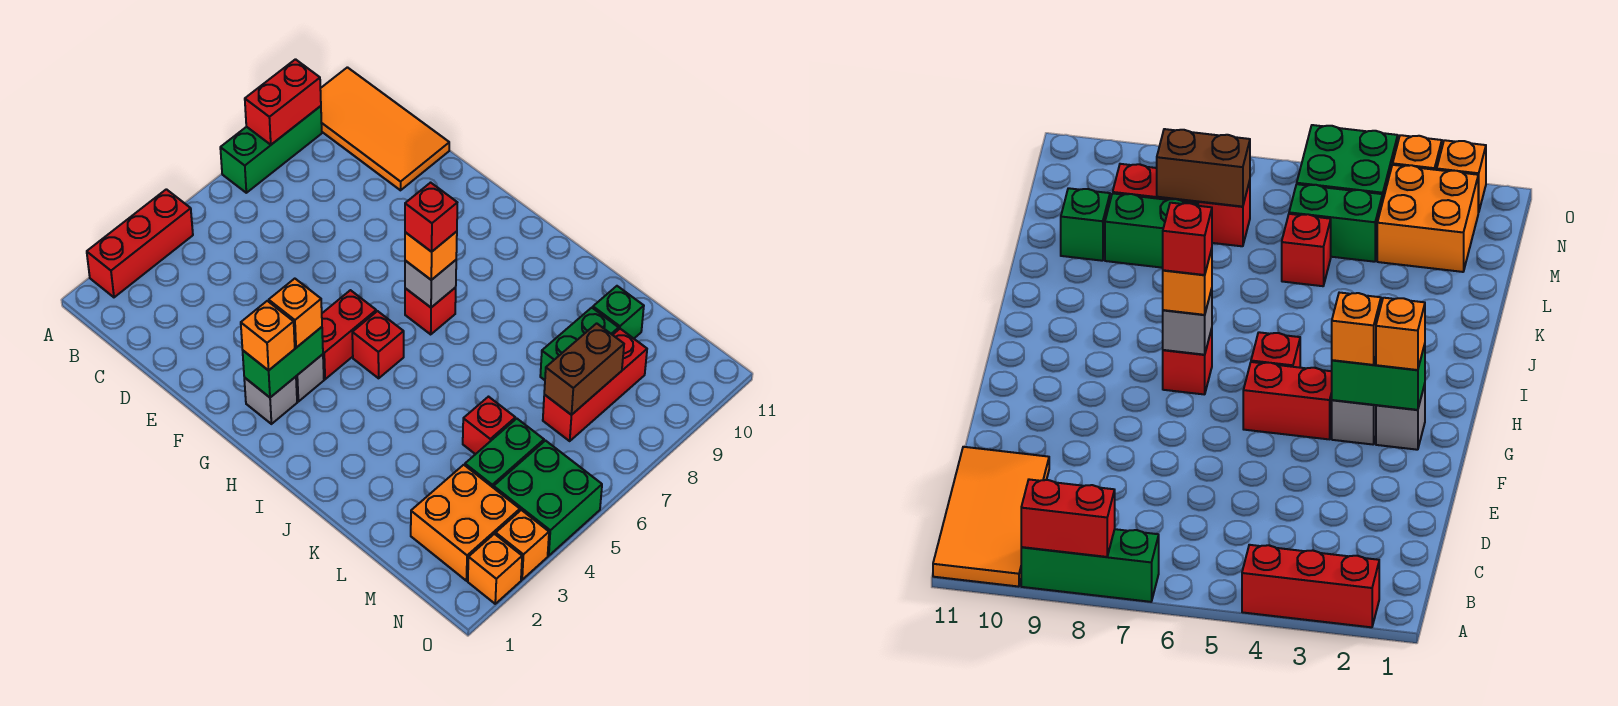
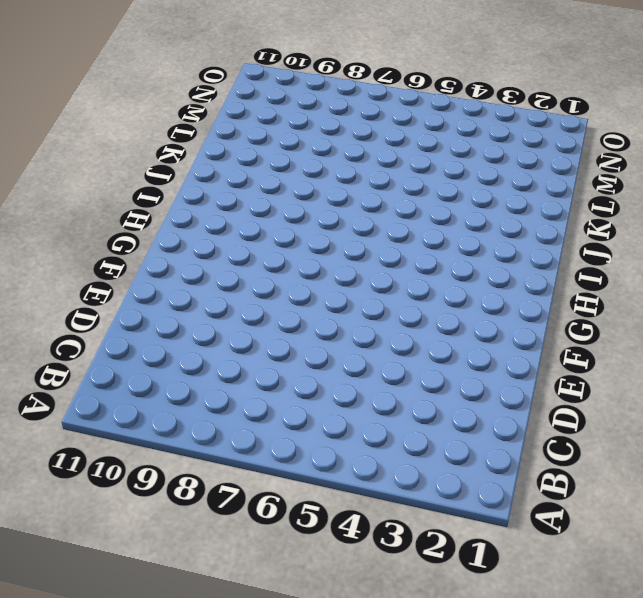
none -> red brick A2:A4 level 1
none -> green brick A7:A9 level 1
none -> orange tile A10:D11 level 1

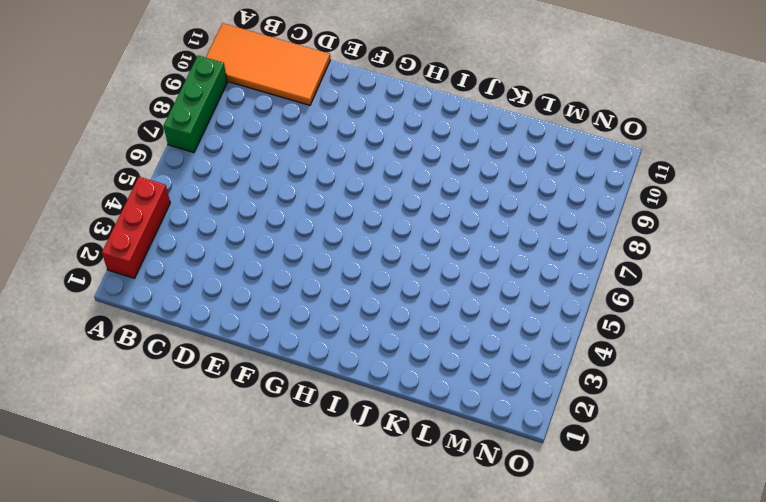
none -> grey brick G2 level 1
none -> grey brick G3 level 1
none -> red brick G4:G5 level 1

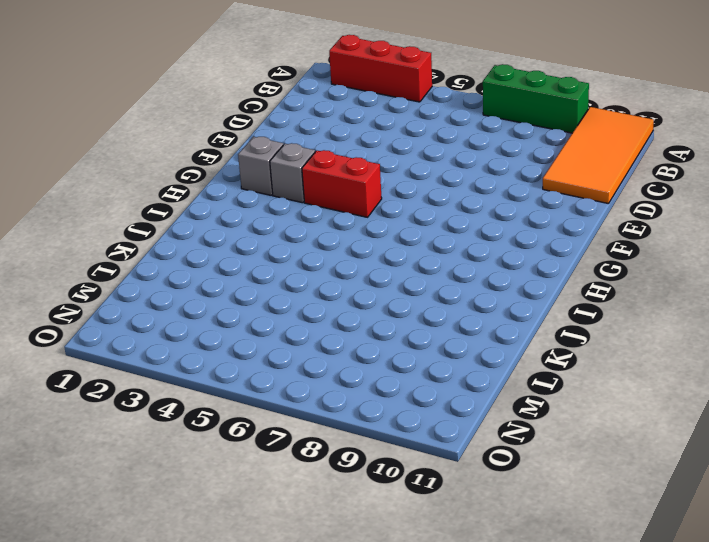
none -> red brick H5 level 1
none -> red brick H7 level 1
none -> red brick L5 level 1

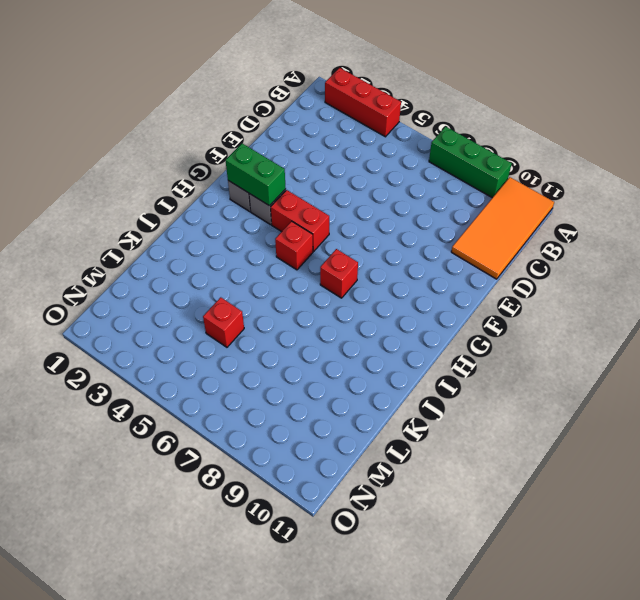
none -> green brick L8:L9 level 1
none -> green brick L10 level 1
none -> orange brick M2:N3 level 1

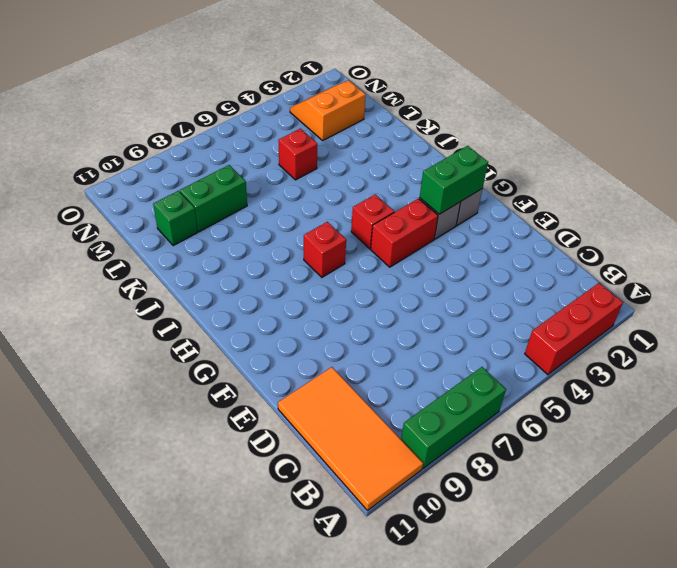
orange slope M2:N3 level 1 top M -> orange brick M2:N3 level 1
none -> green brick M4:M5 level 1
none -> red brick M7:M9 level 1
none -> green brick N4:O5 level 1

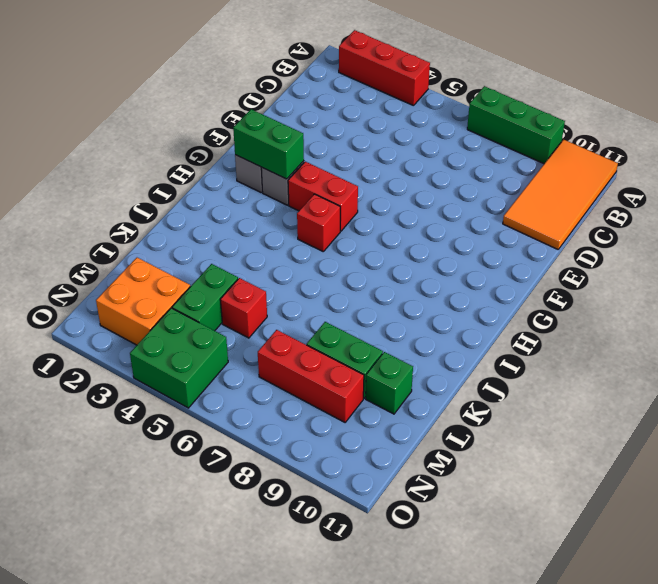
green brick L4:M4 level 1 -> green brick M4:M5 level 1
none -> red brick H7 level 1
none -> orange brick O2 level 1
none -> orange brick O3 level 1

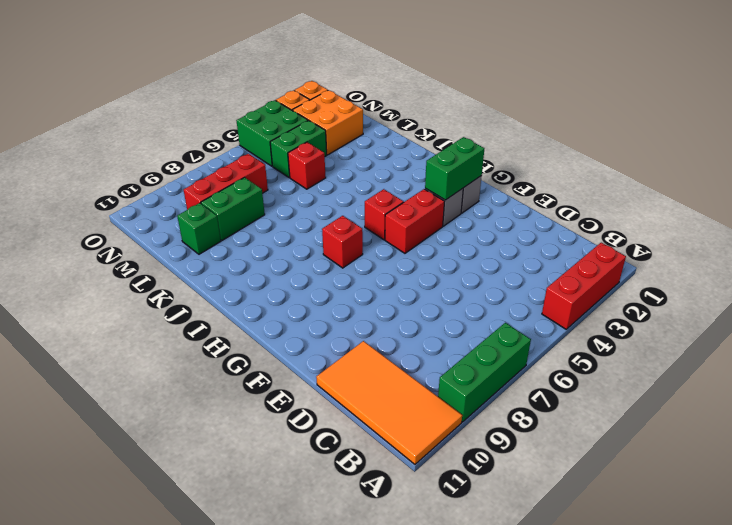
none -> red brick A8:A9 level 2
none -> grey brick H7 level 2
none -> brown brick M7:M8 level 2

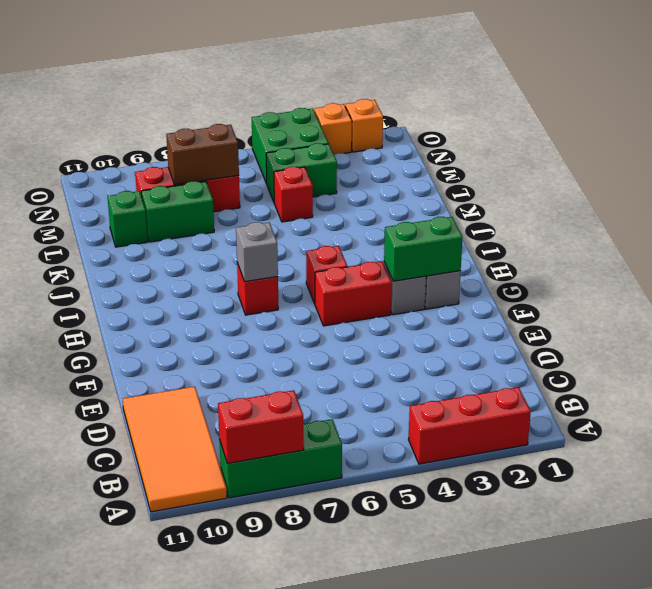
none -> orange brick M2:N3 level 1
none -> orange brick G2 level 3
none -> orange brick G3 level 3

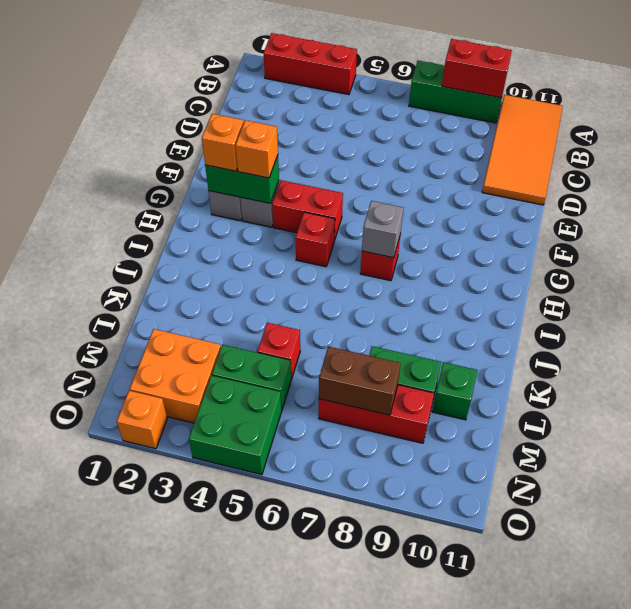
none -> orange brick O3 level 1
none -> orange brick H7 level 3
none -> red brick H7 level 4

